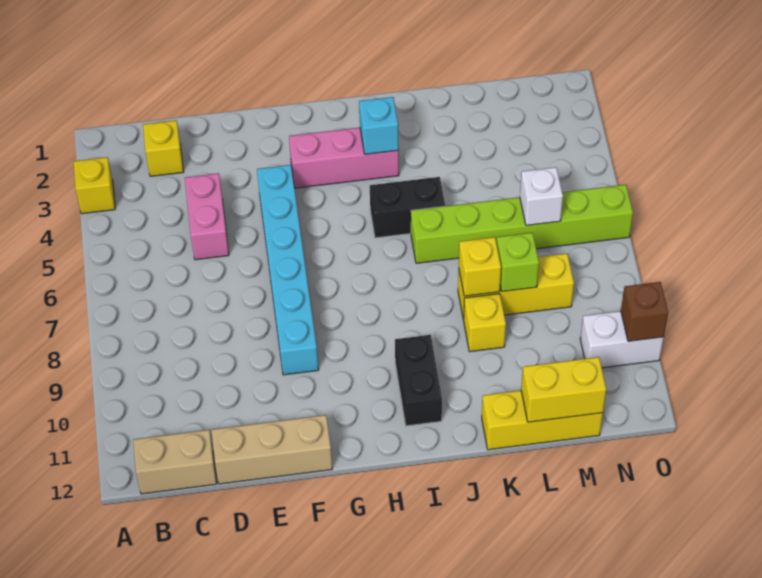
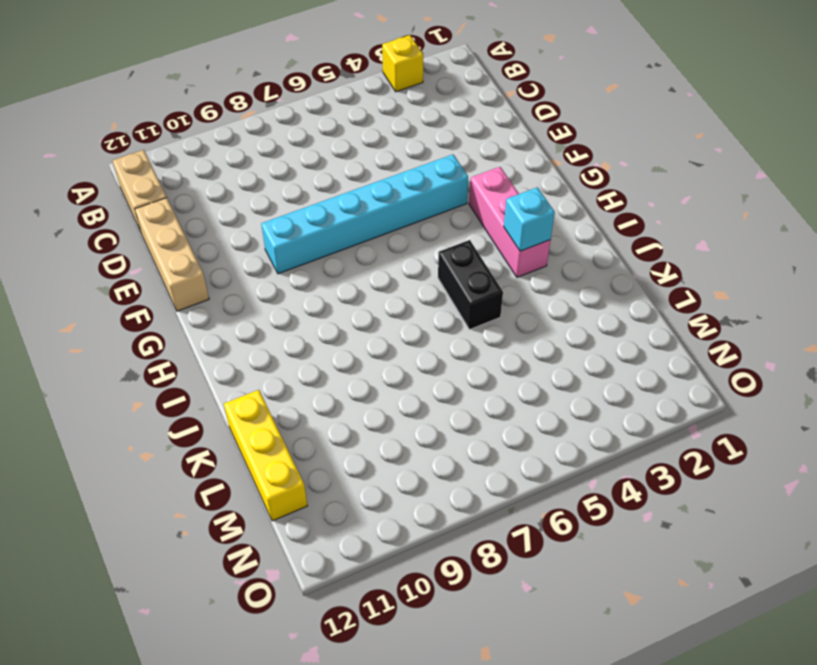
none -> yellow brick C2 level 1
none -> pink brick D4:D5 level 1
none -> black brick I10:I11 level 1

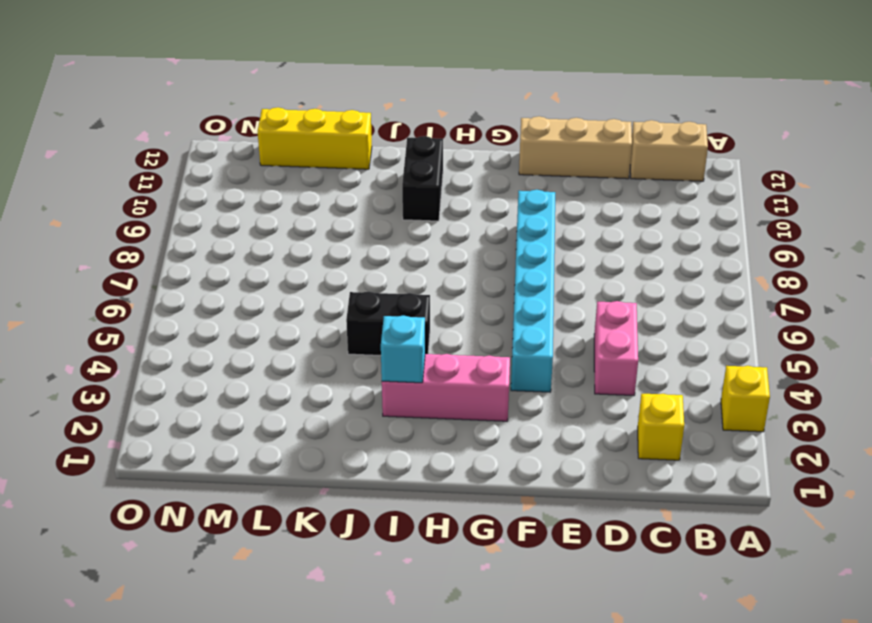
none -> lime brick J6:O6 level 1
none -> yellow brick K8:M8 level 1
none -> yellow brick K9 level 1

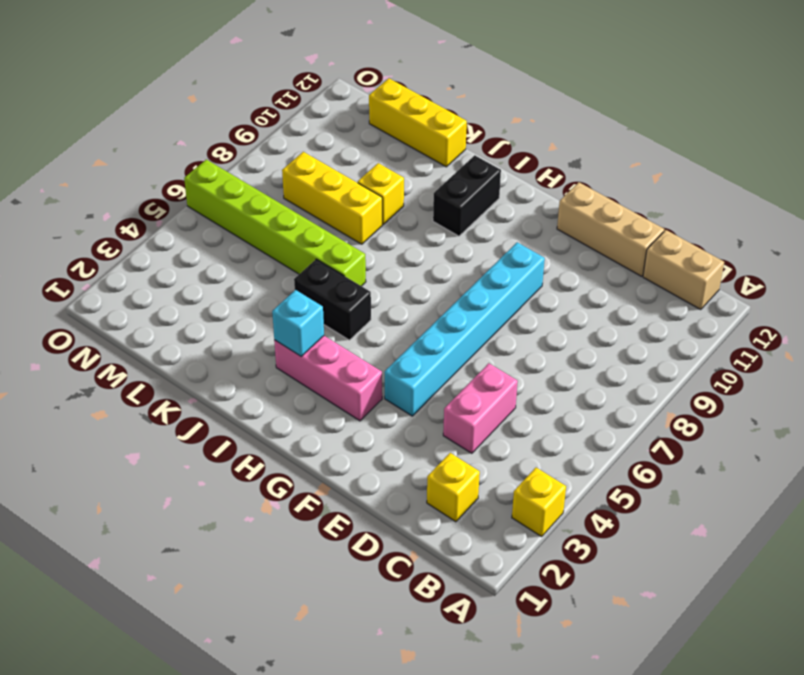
none -> white brick N10:O10 level 1
none -> yellow brick K8 level 2
none -> lime brick L8 level 2

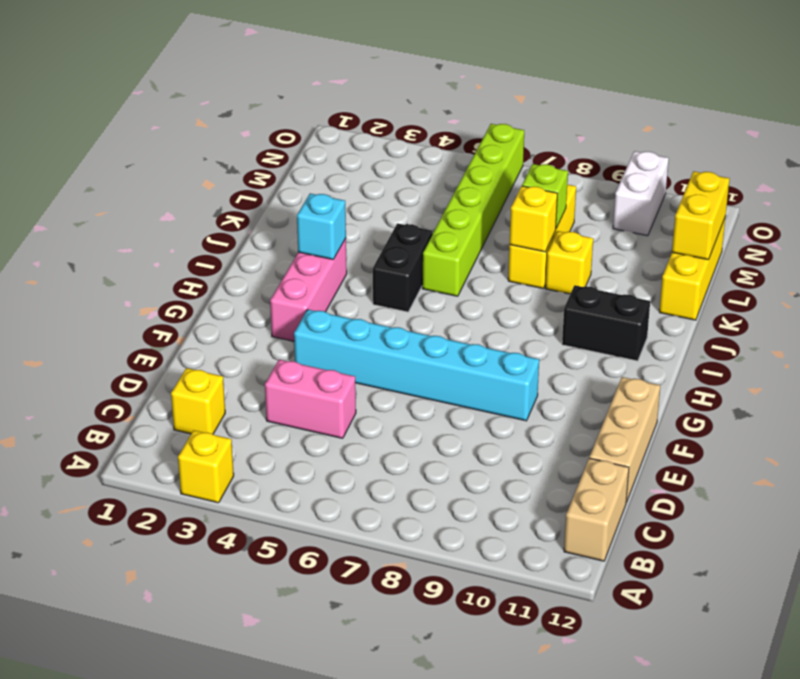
none -> white brick M6 level 2
none -> brown brick O10 level 2

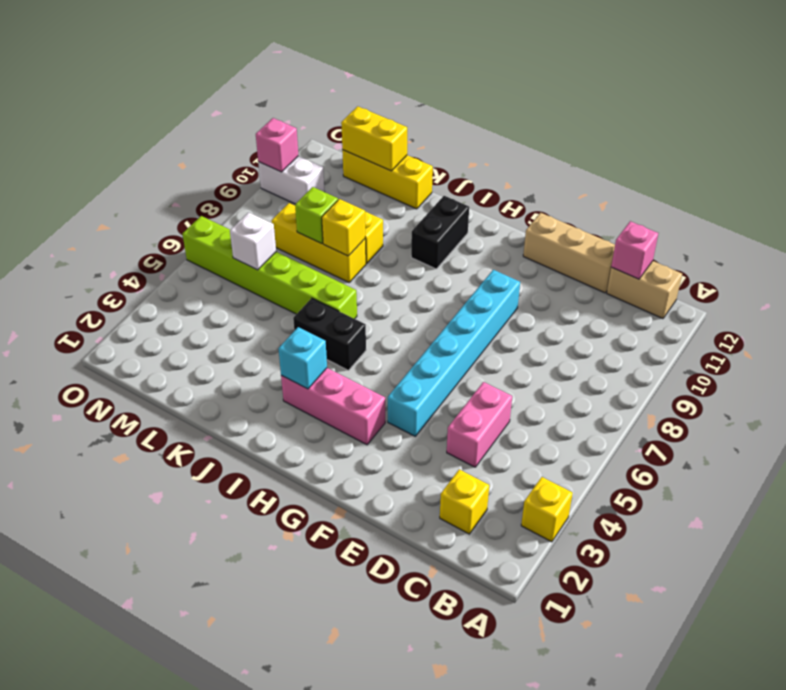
pink brick C12 level 2 -> none
pink brick O10 level 2 -> brown brick O10 level 2

